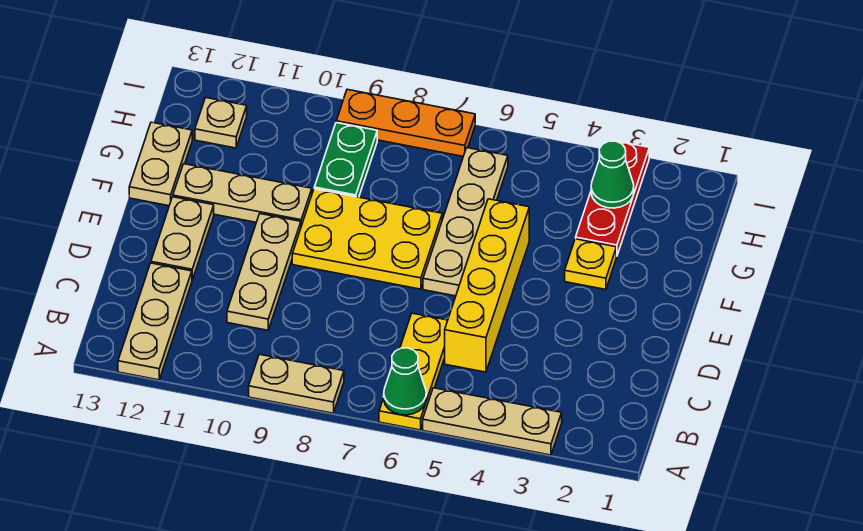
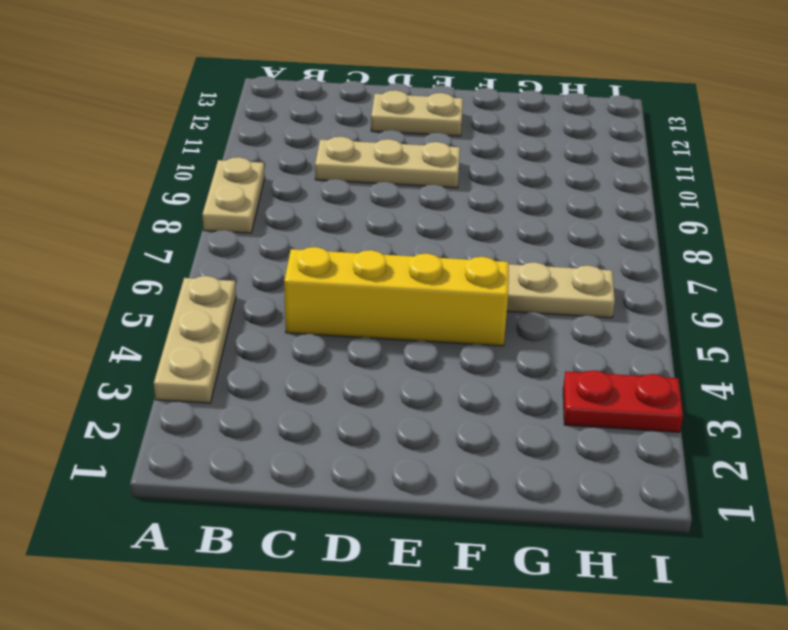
red plate H3:I3 level 1 -> red plate G3:I3 level 1
none -> yellow plate A6:C6 level 1
none -> tan plate A12:C12 level 1
none -> yellow plate E7:F9 level 1

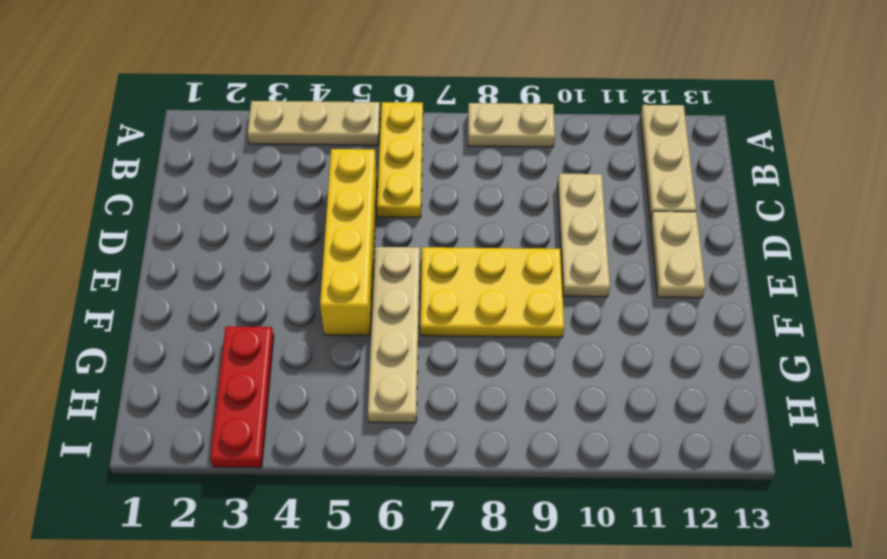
none -> yellow plate F3 level 1
none -> tan plate F10:F12 level 1
none -> tan plate F13:G13 level 1

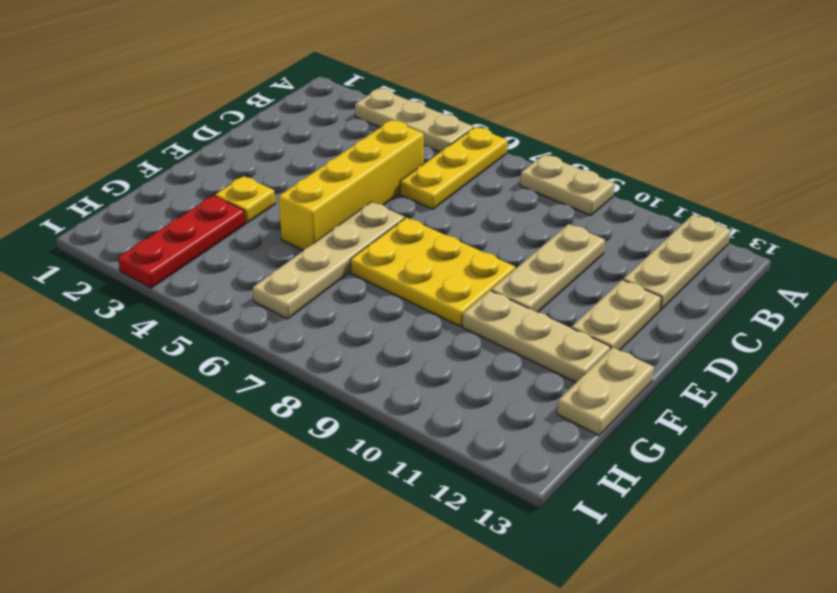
none -> green plate G9:H9 level 1
none -> tan plate H12 level 1
none -> orange plate I7:I9 level 1

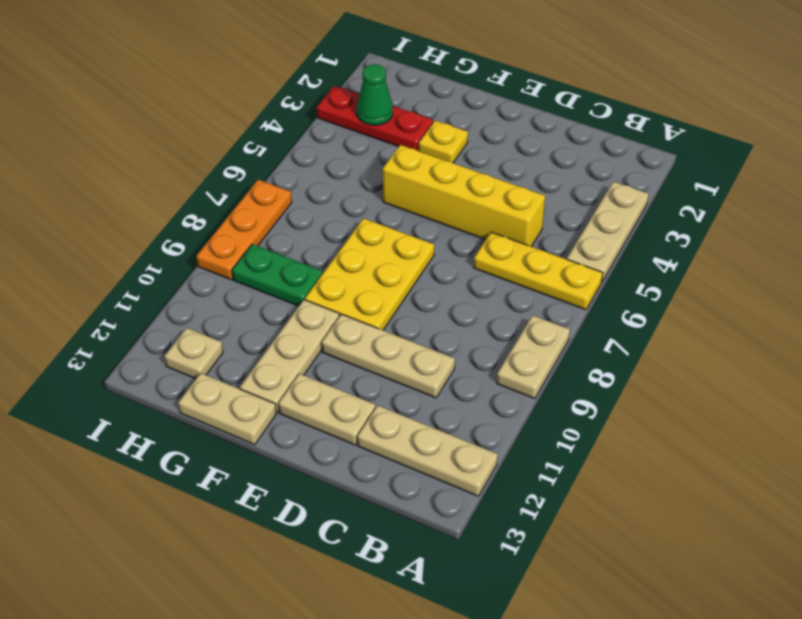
none -> tan plate E6:H6 level 1
none -> green cone A6 level 2

